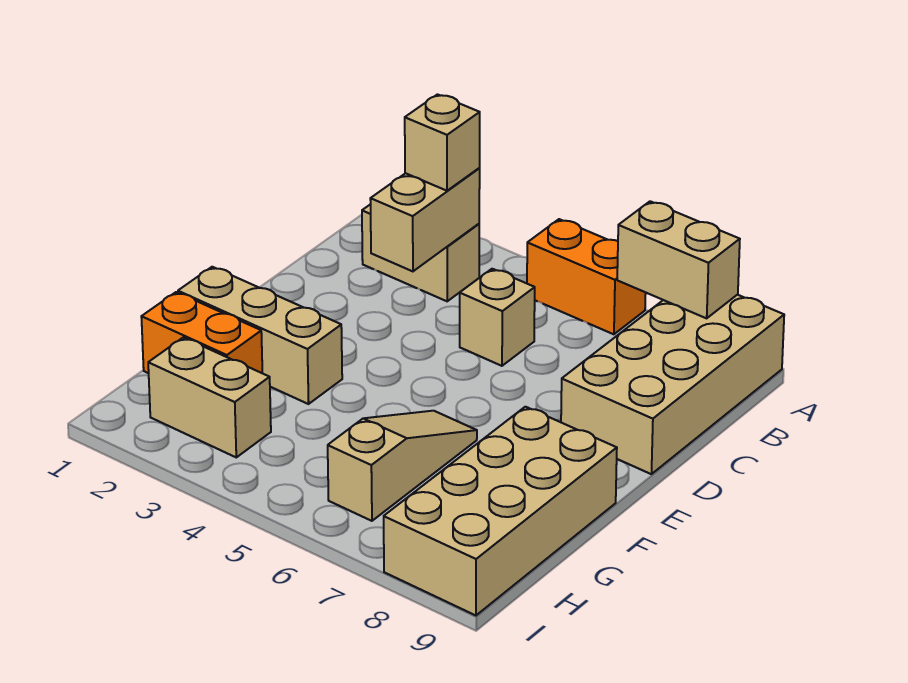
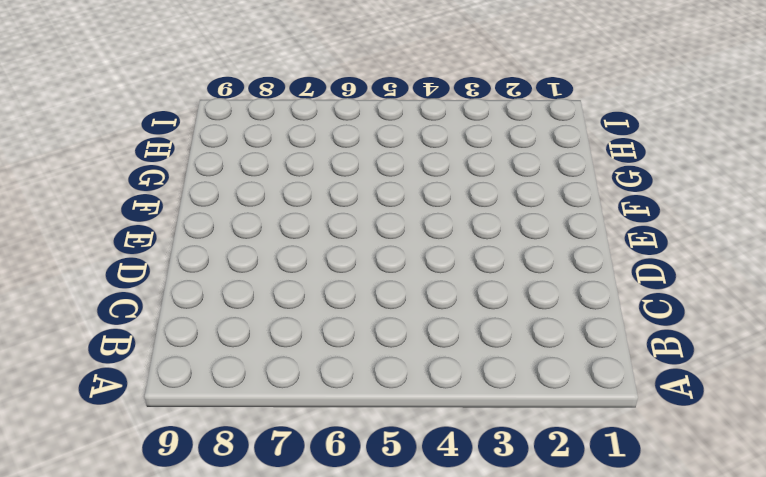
none -> orange brick A5:A6 level 1
none -> tan brick A8:D9 level 1
none -> tan brick B2:B3 level 1

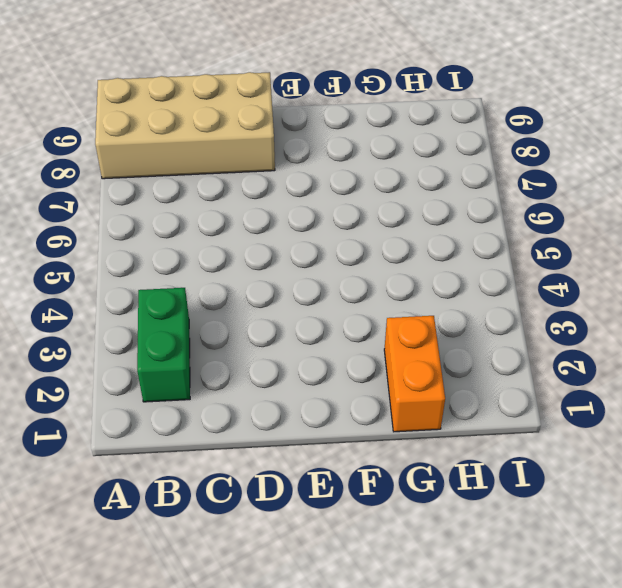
green brick B2:B3 level 1 -> tan brick B2:B3 level 1
none -> orange brick A5:A6 level 1
none -> tan brick C5 level 1
none -> tan brick F1:F3 level 1

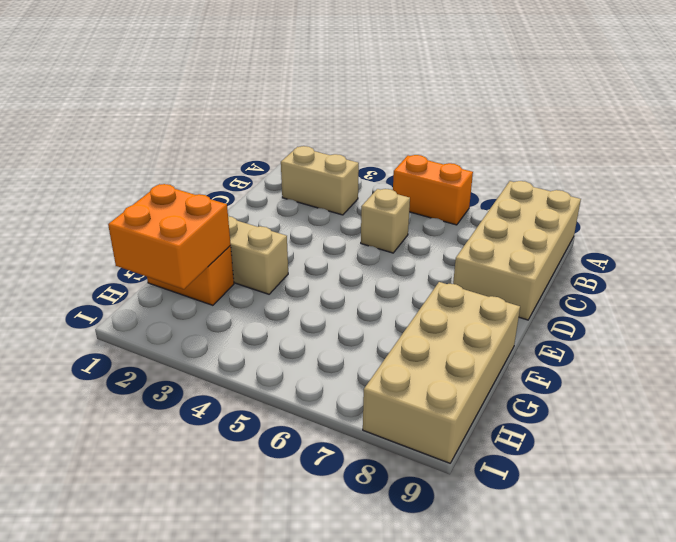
orange brick G1:H2 level 2 -> none
none -> tan slope F6:H6 level 1 top H
none -> tan brick H2:H3 level 1
none -> tan brick A7:A8 level 2

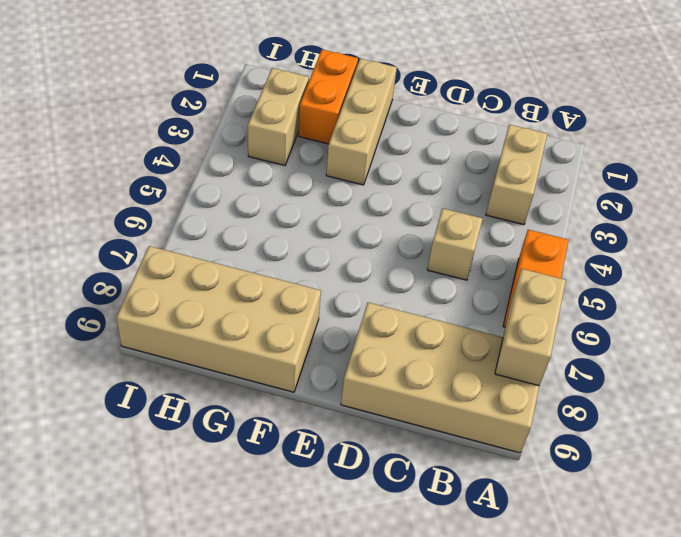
none -> tan slope F6:H6 level 1 top H
none -> tan brick B3:C3 level 2
none -> tan brick B3 level 3

